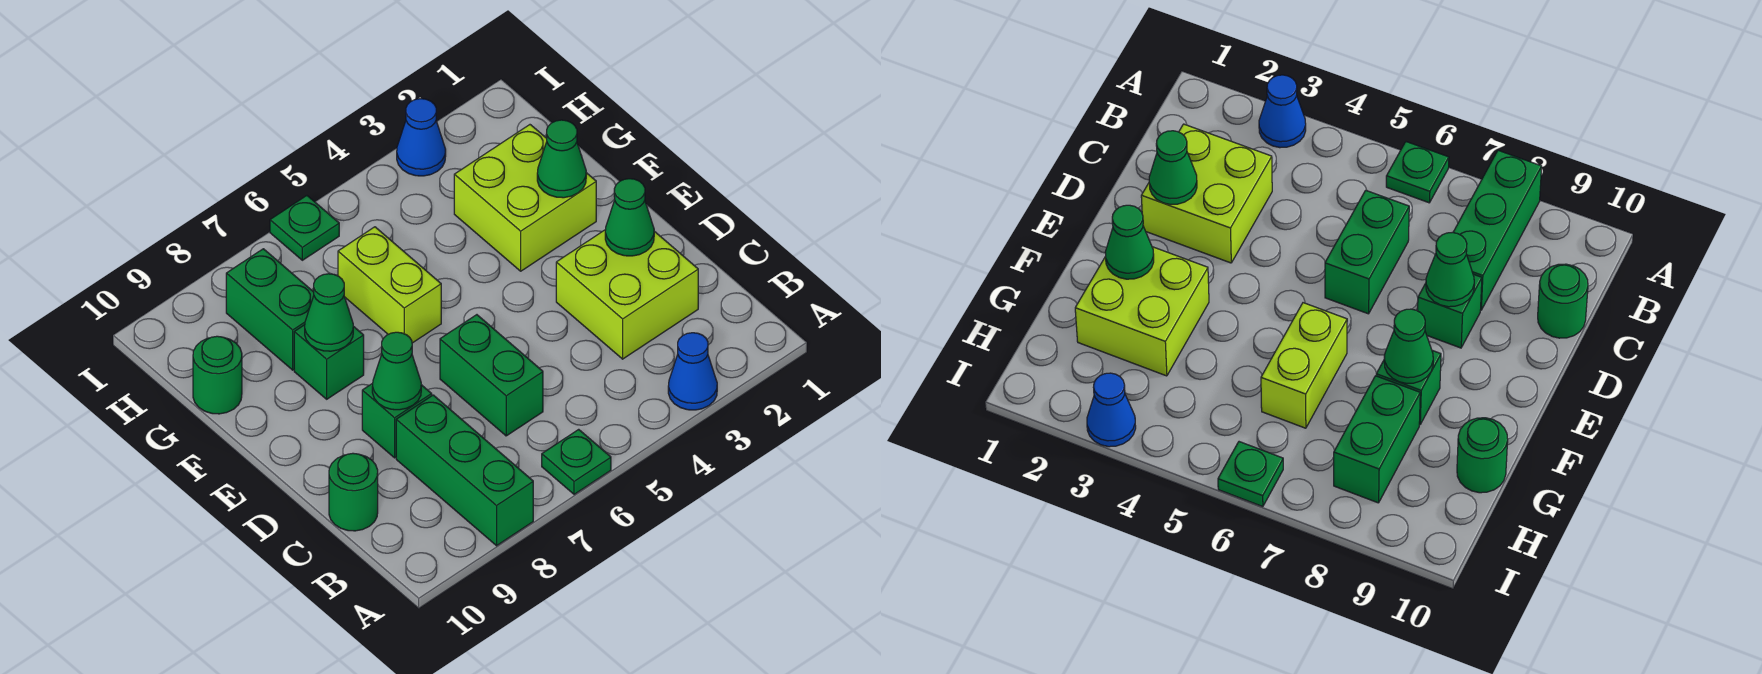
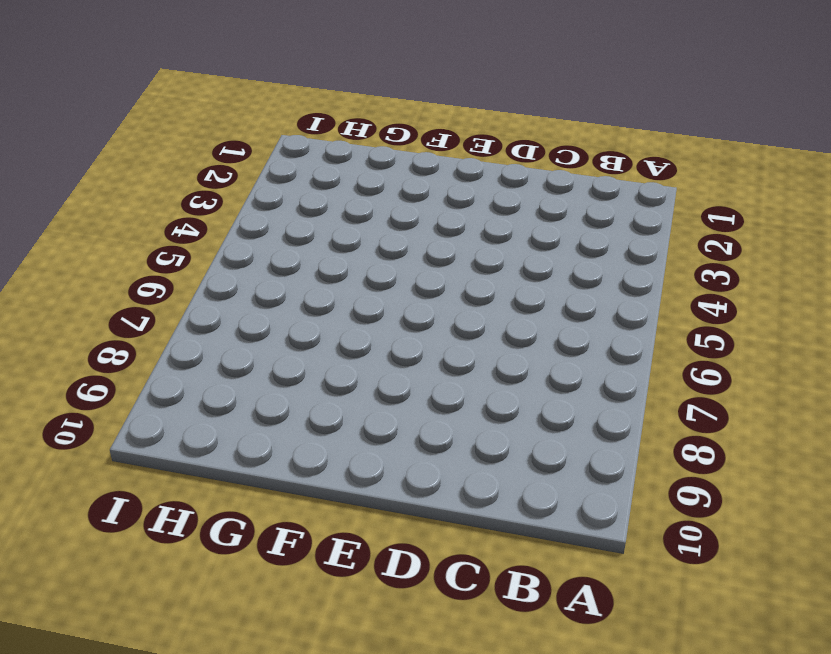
none -> blue cone A3 level 1
none -> green plate A6 level 1
none -> green brick A8:C8 level 1

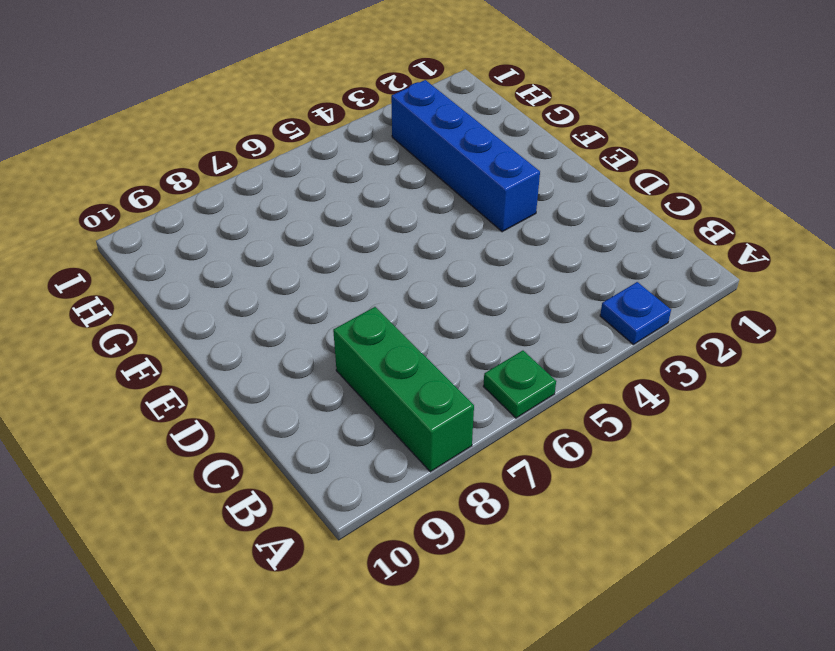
blue plate A3 level 1 -> blue cone A3 level 1
blue brick E3:H3 level 1 -> lime brick F2:G3 level 1
none -> lime brick C2:D3 level 1
none -> green brick C6:D6 level 1
none -> green round brick C10 level 1

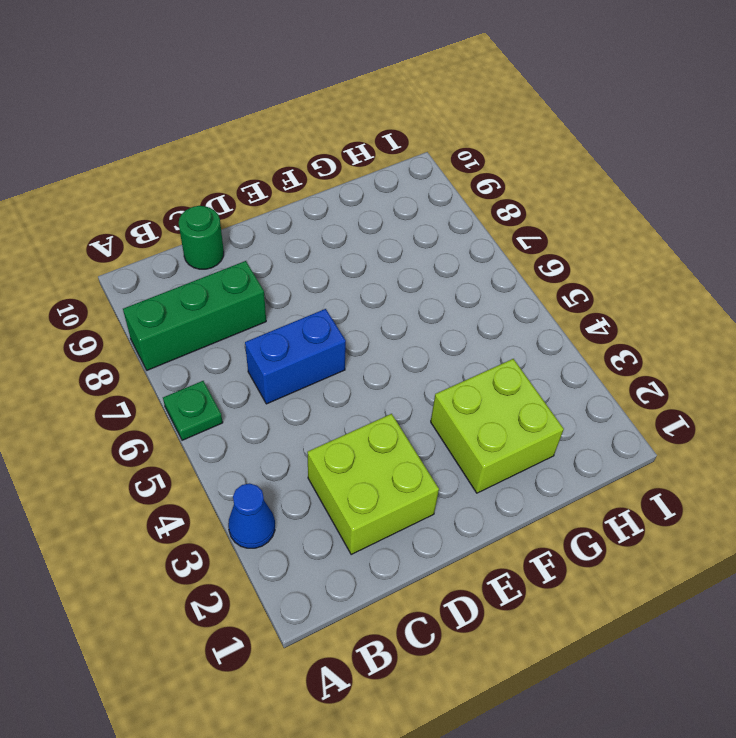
blue brick C6:D6 level 1 -> green brick C6:D6 level 1
none -> green brick D8 level 1
none -> lime brick F6:G6 level 1
none -> green brick F8 level 1

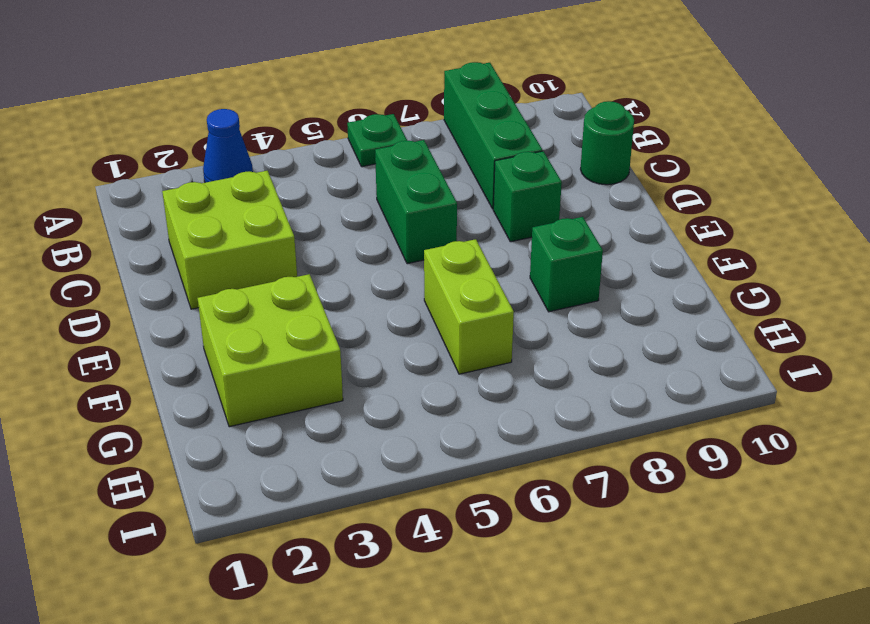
none -> green brick G8:H8 level 1
none -> green round brick G10 level 1
none -> blue cone I3 level 1

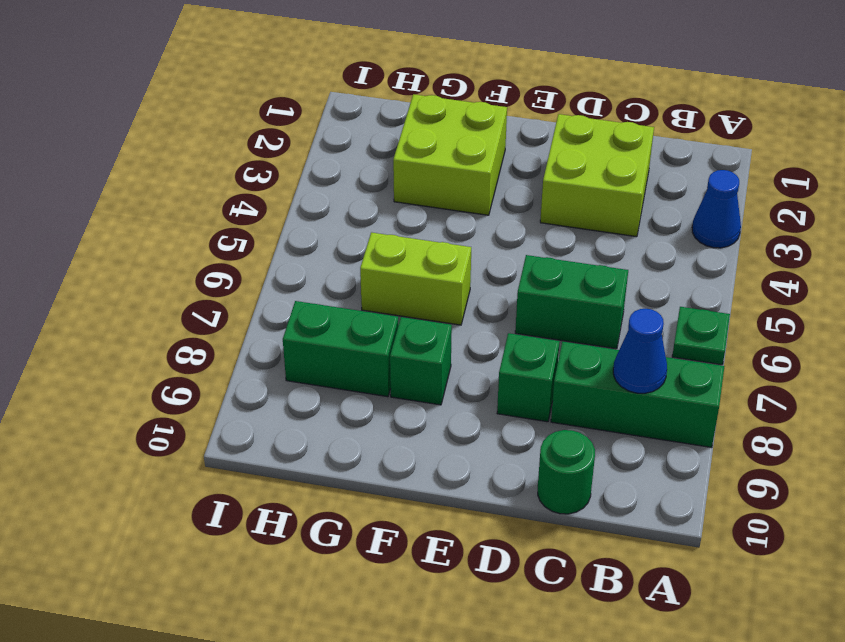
blue cone B8 level 2 -> blue cone I3 level 1
none -> green round brick G10 level 1
none -> green plate I6 level 1
none -> green cone D2 level 2

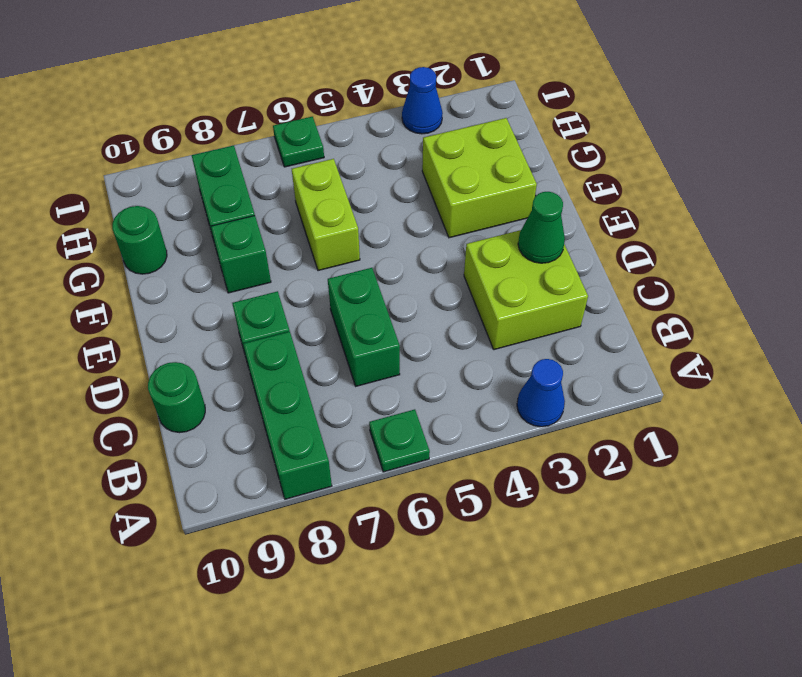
none -> green cone D8 level 2
none -> green cone F2 level 2
none -> green cone F8 level 2

